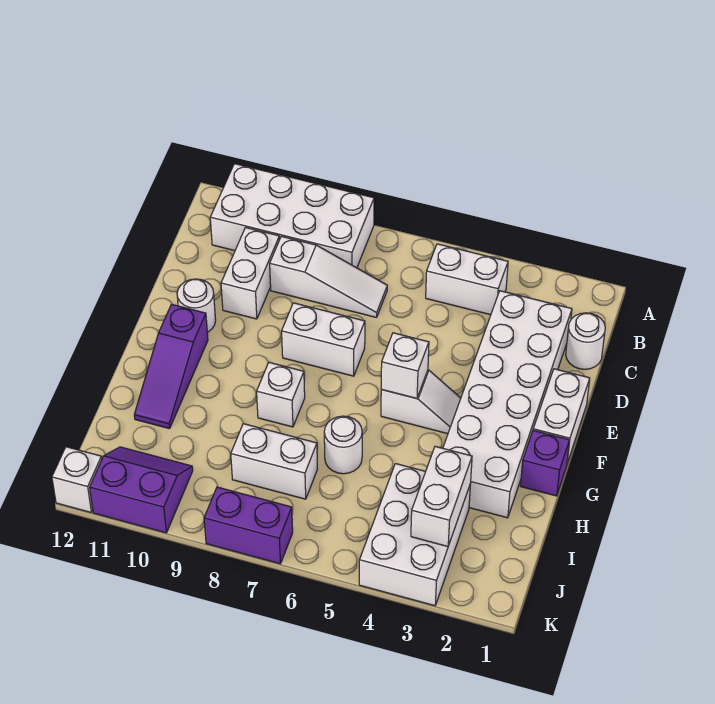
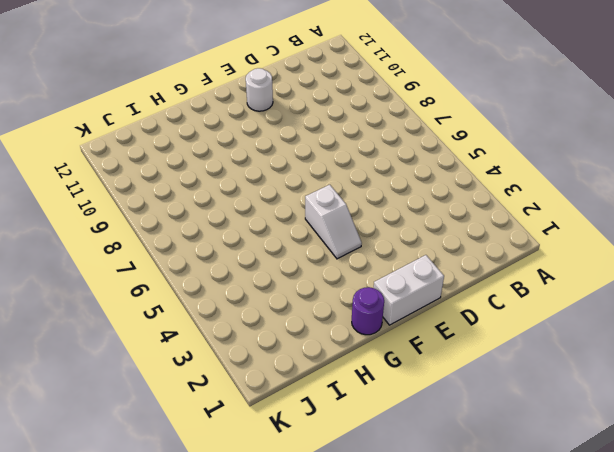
purple round brick G1 level 1 -> purple brick G1 level 1
none -> white brick A8:B11 level 1
none -> white brick B4:B5 level 1
none -> white round brick C1 level 1

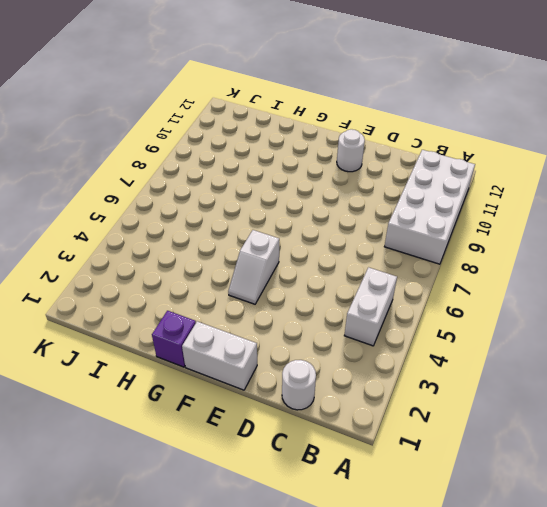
none -> white brick C2:H3 level 1
none -> white slope C7:C9 level 1 top 9
none -> white brick C10:D10 level 1

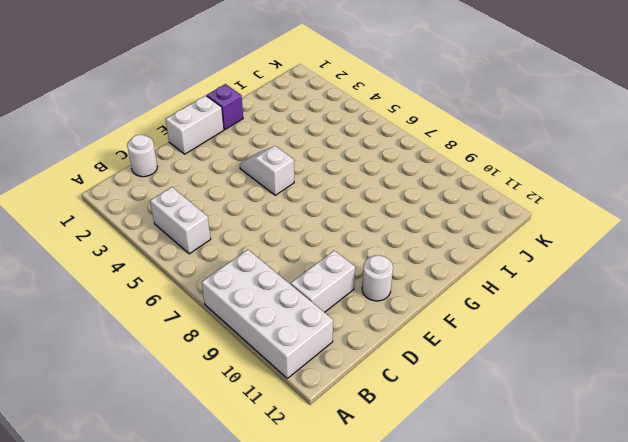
none -> white brick C2:H3 level 1
none -> white slope C7:C9 level 1 top 9
none -> white brick E7:E8 level 1

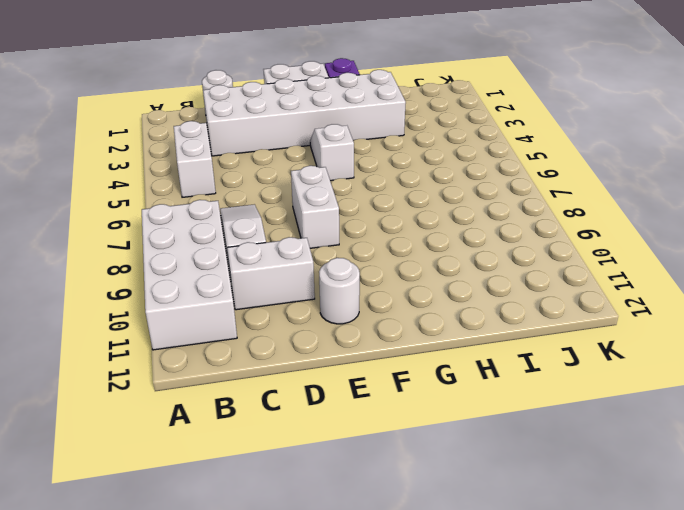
none -> purple slope F11:H11 level 1 top F
none -> white brick G8 level 1
none -> white round brick H6 level 1

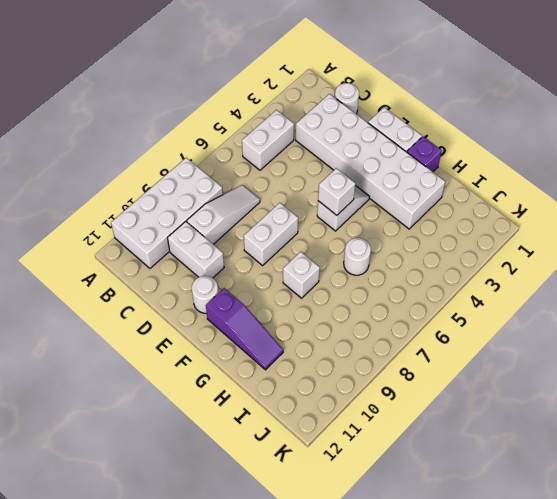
none -> white brick I3:K4 level 1
none -> white brick I7:I8 level 1
none -> purple slope J10:K11 level 1 top K

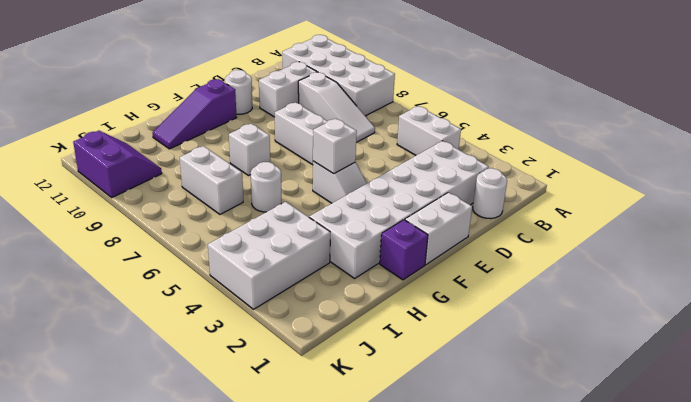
none -> purple brick K7:K8 level 1
none -> white brick K12 level 1
none -> white brick I3:J3 level 2

